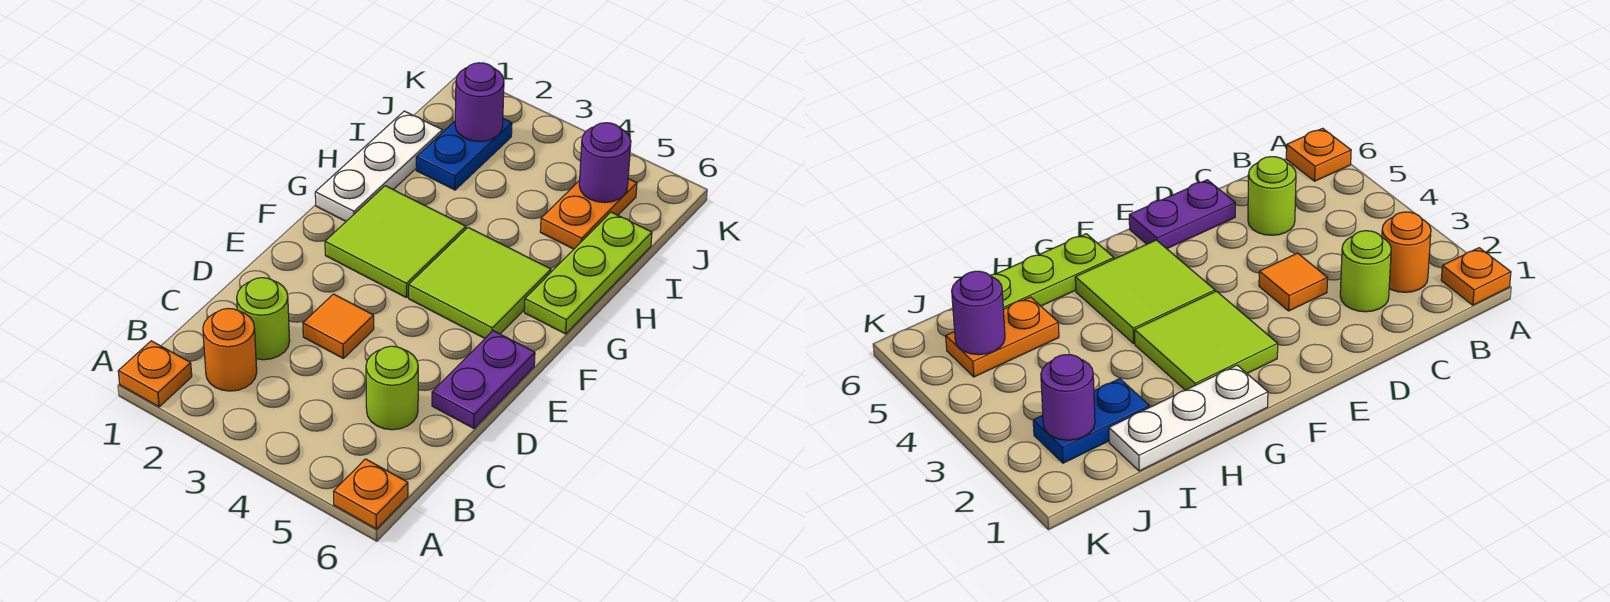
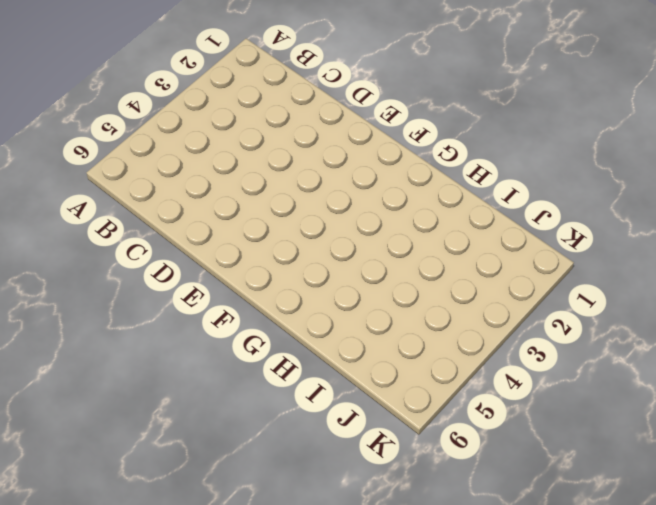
none -> orange plate A1 level 1
none -> orange plate A6 level 1
none -> orange round brick B2 level 1

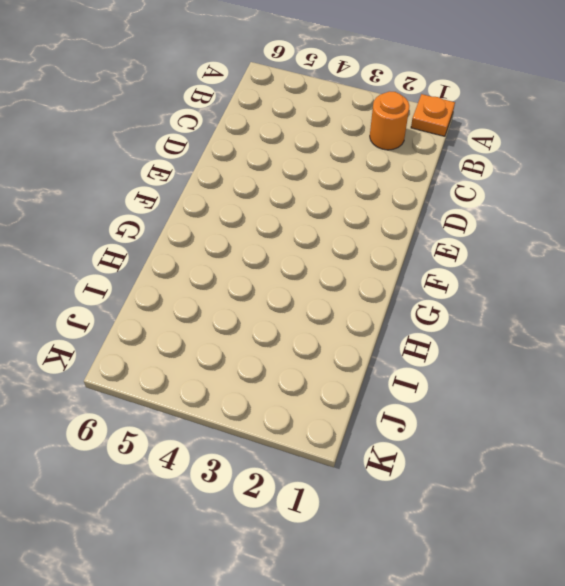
none -> orange plate A6 level 1
none -> lime round brick C2 level 1
none -> lime round brick C5 level 1

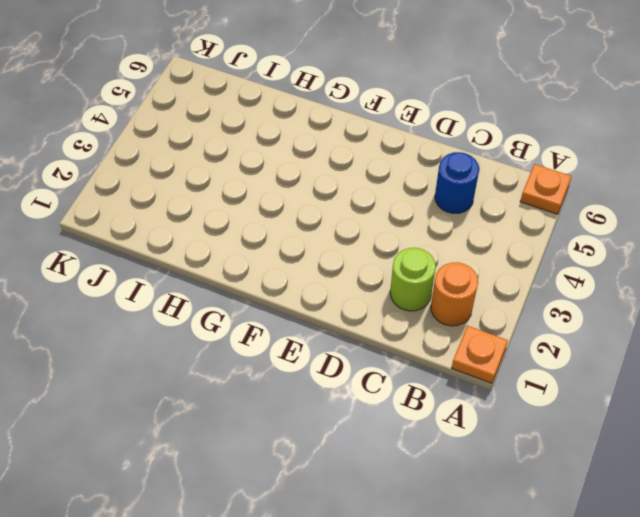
blue round brick C5 level 1 -> lime round brick C5 level 1
none -> orange tile D3 level 1
none -> purple plate D6:E6 level 1
none -> lime tile F2:G3 level 1

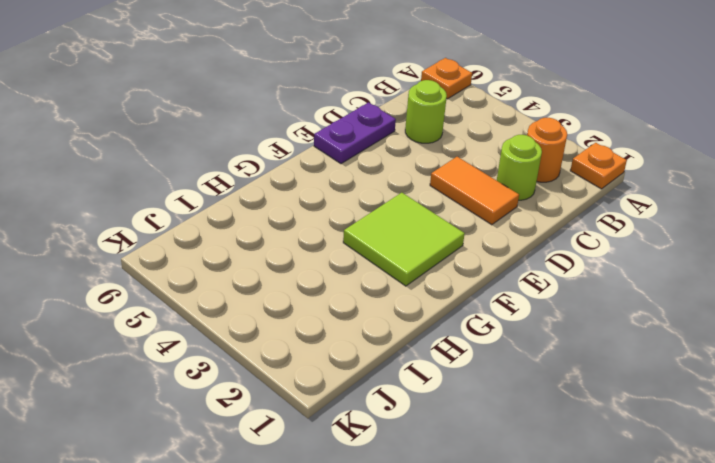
orange tile D2:D3 level 1 -> orange tile D3 level 1
none -> lime tile F4:G5 level 1
none -> white plate G1:I1 level 1
none -> lime plate G6:I6 level 1

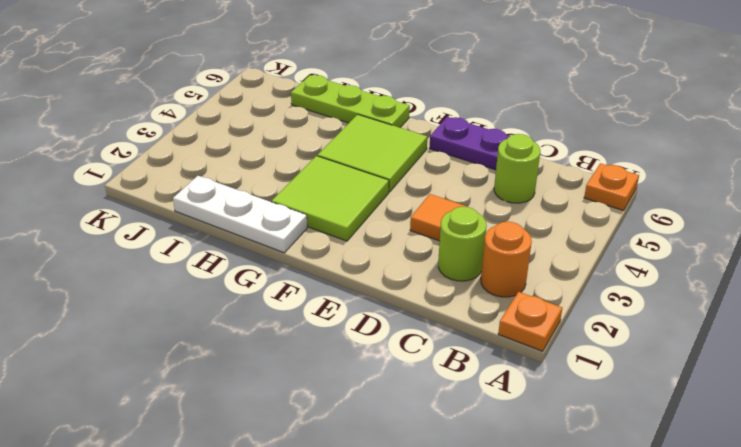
none -> blue plate I2:J2 level 1
none -> orange plate I5:J5 level 1
none -> purple round brick J2 level 2

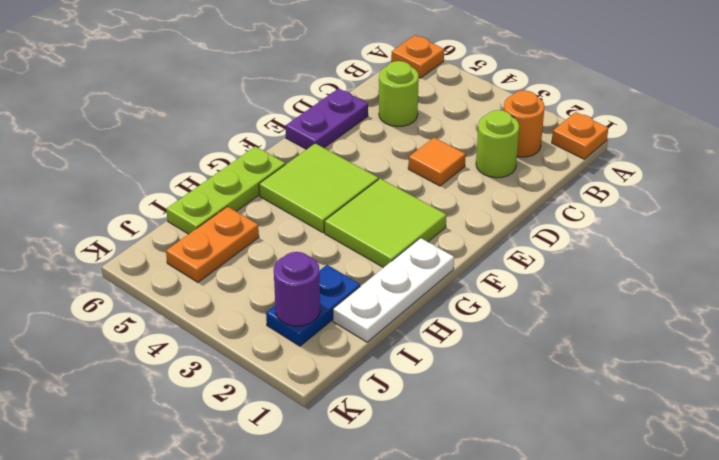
none -> purple round brick J5 level 2

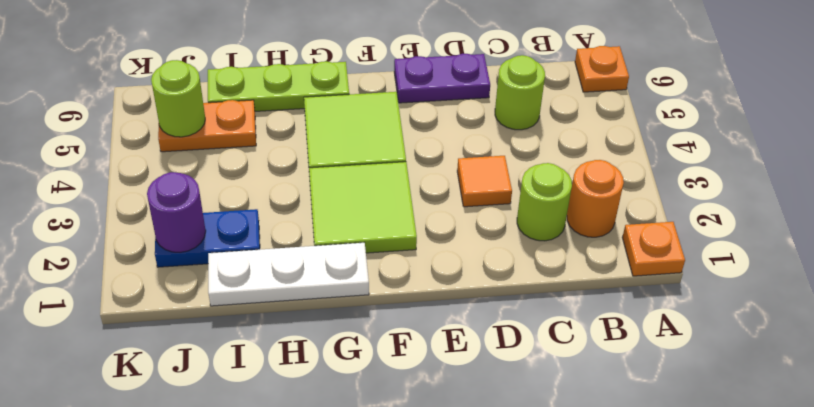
lime round brick J5 level 2 -> purple round brick J5 level 2

